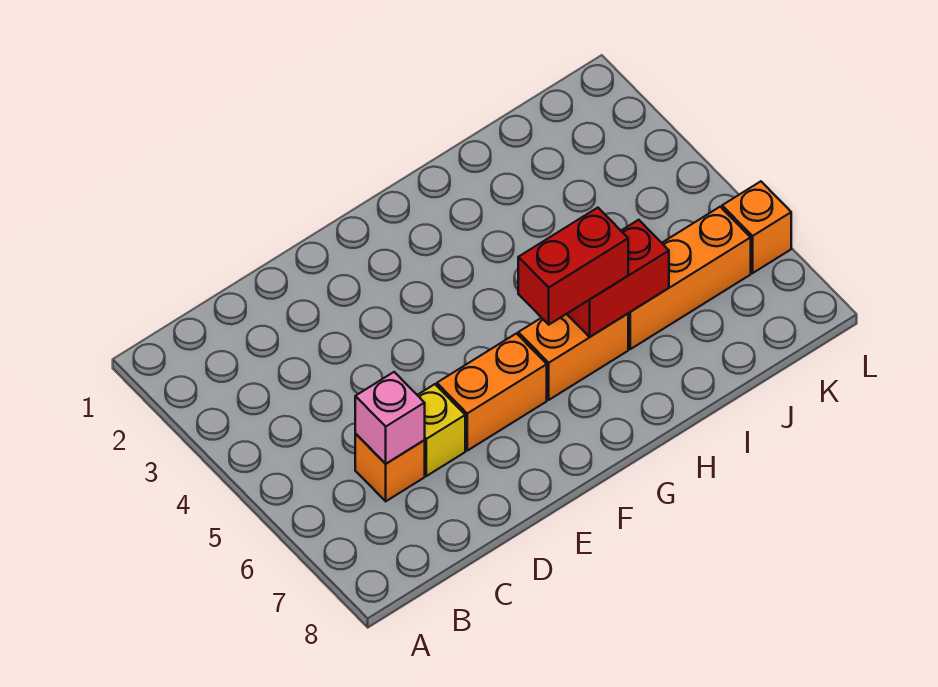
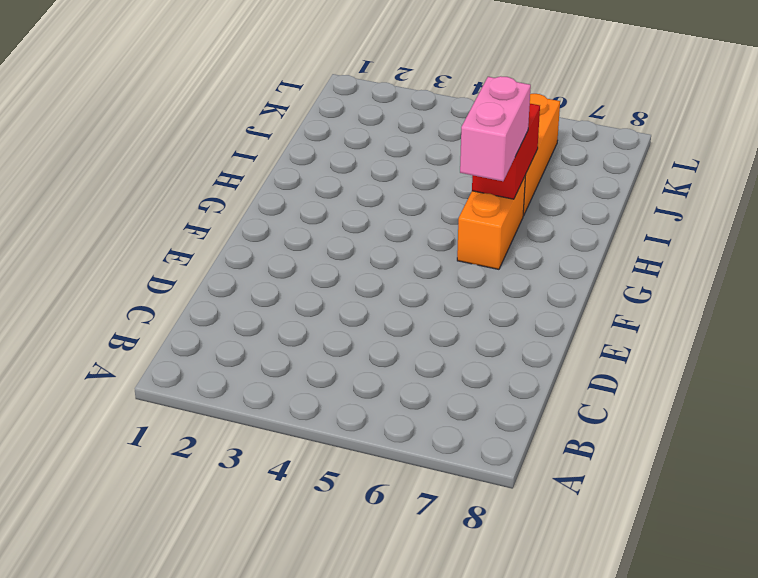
pink brick G6:H6 level 3 -> red brick G6:H6 level 3
none -> orange brick C6 level 1
none -> yellow brick D6 level 1

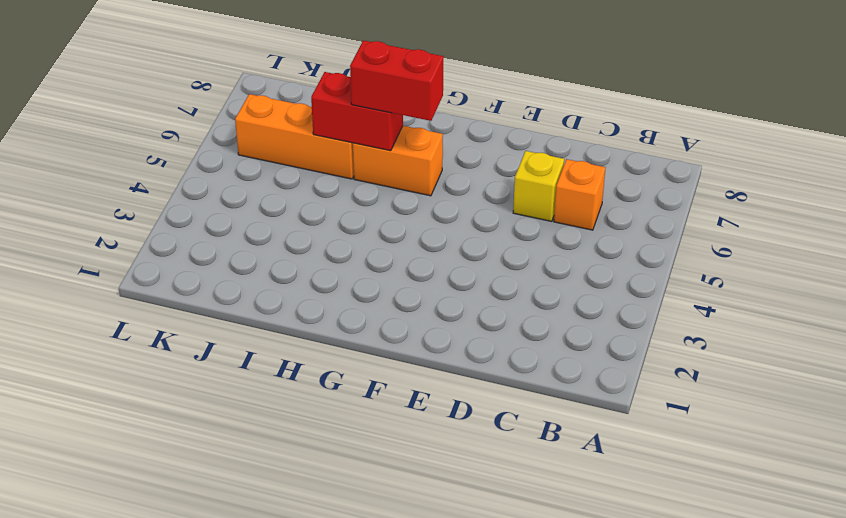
none -> orange brick E6:F6 level 1
none -> orange brick L6 level 1

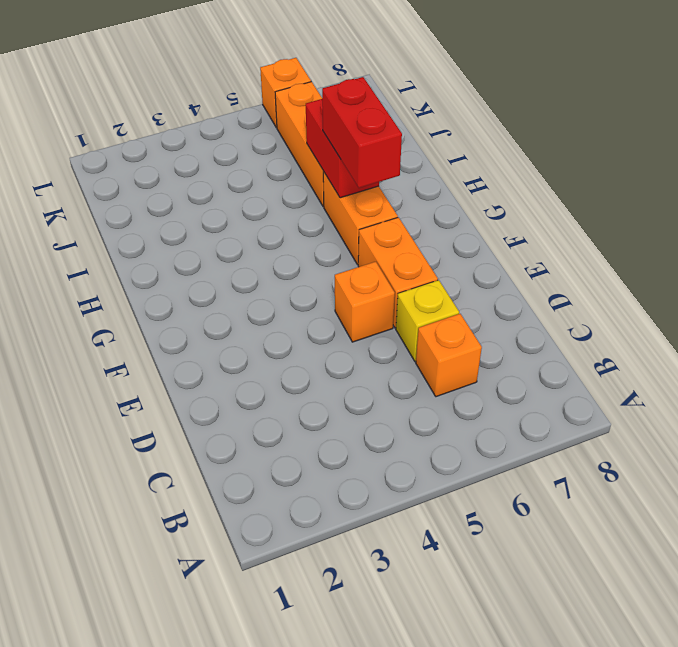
orange brick E5 level 1 -> none
none -> pink brick C6 level 2

